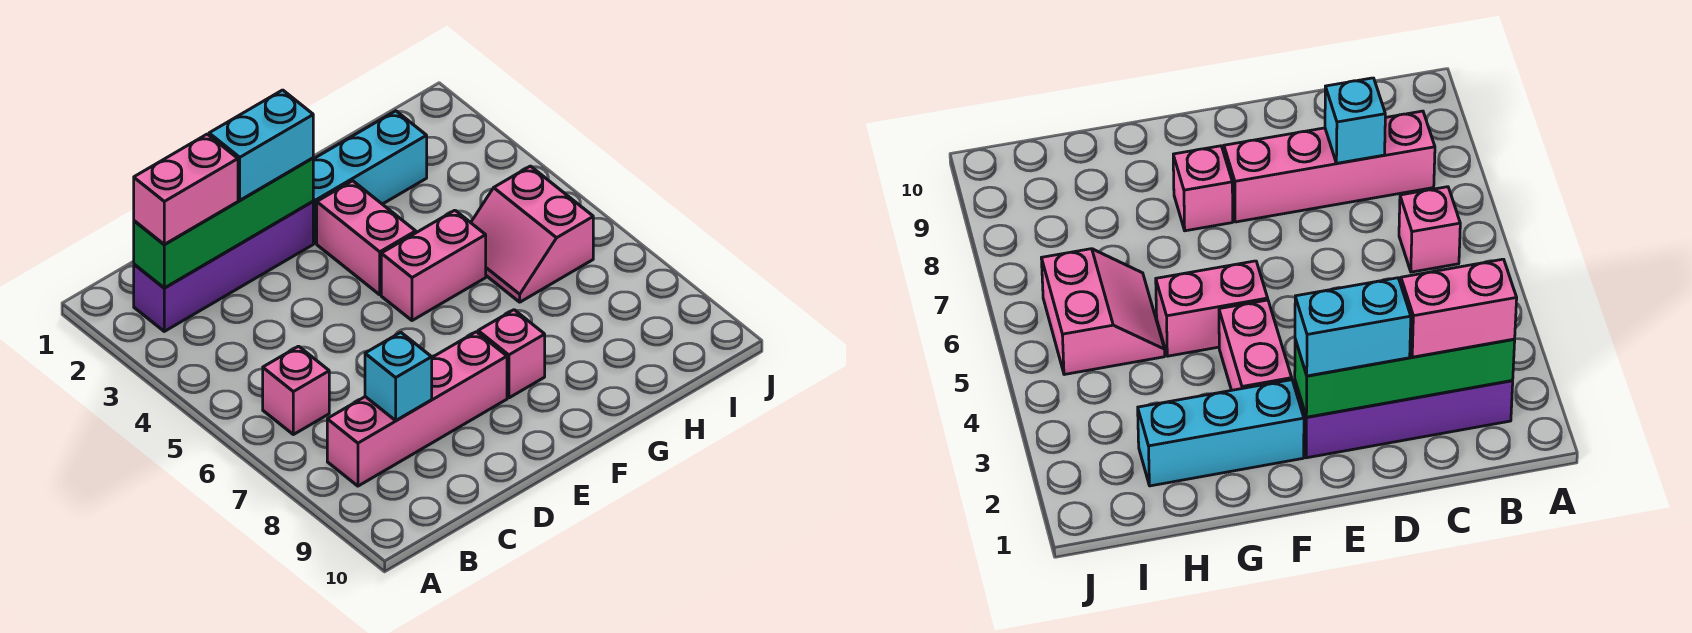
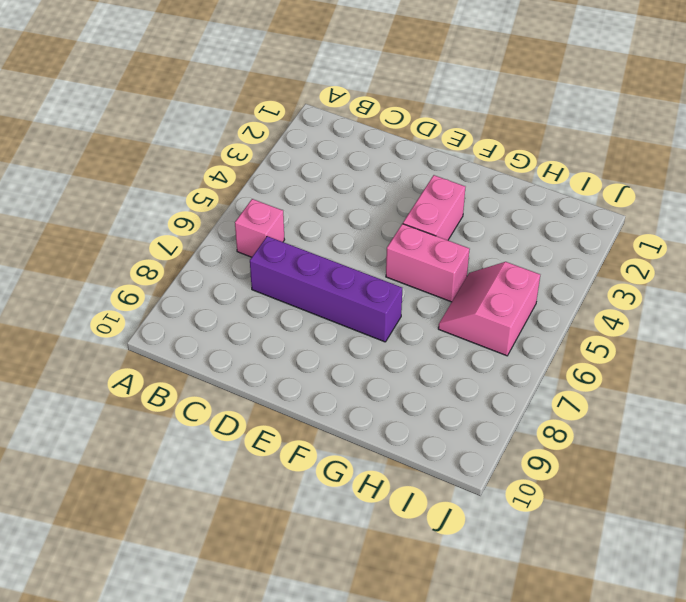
purple brick C7:F7 level 1 -> purple brick B2:E2 level 1
none -> pink brick B8:E8 level 1
none -> cyan brick F2:H2 level 1
none -> pink brick F8 level 1

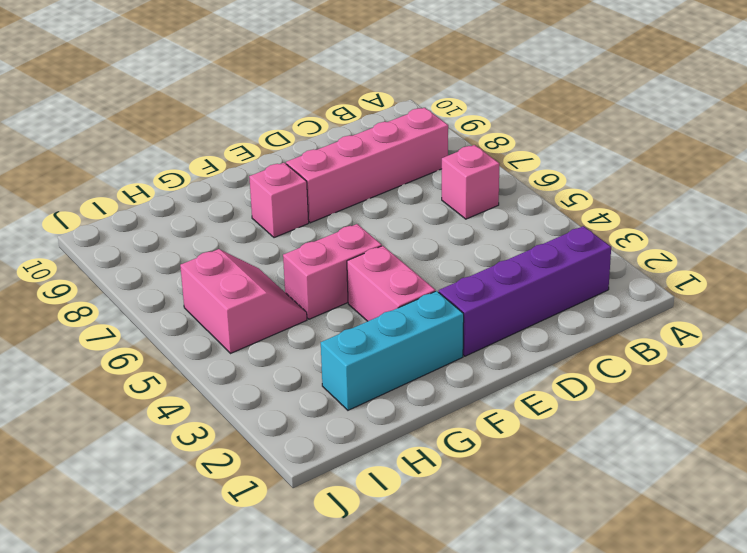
none -> green brick B2:E2 level 2
none -> cyan brick C8 level 2
none -> pink brick B2:C2 level 3

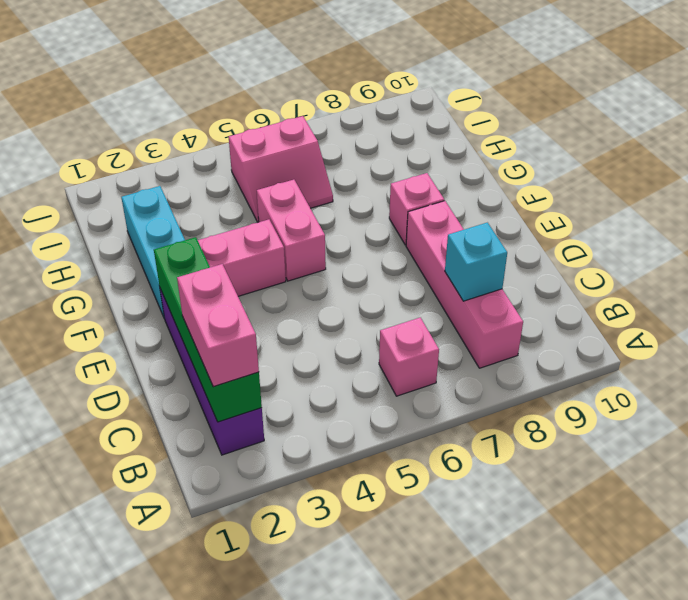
none -> cyan brick D2:E2 level 3

